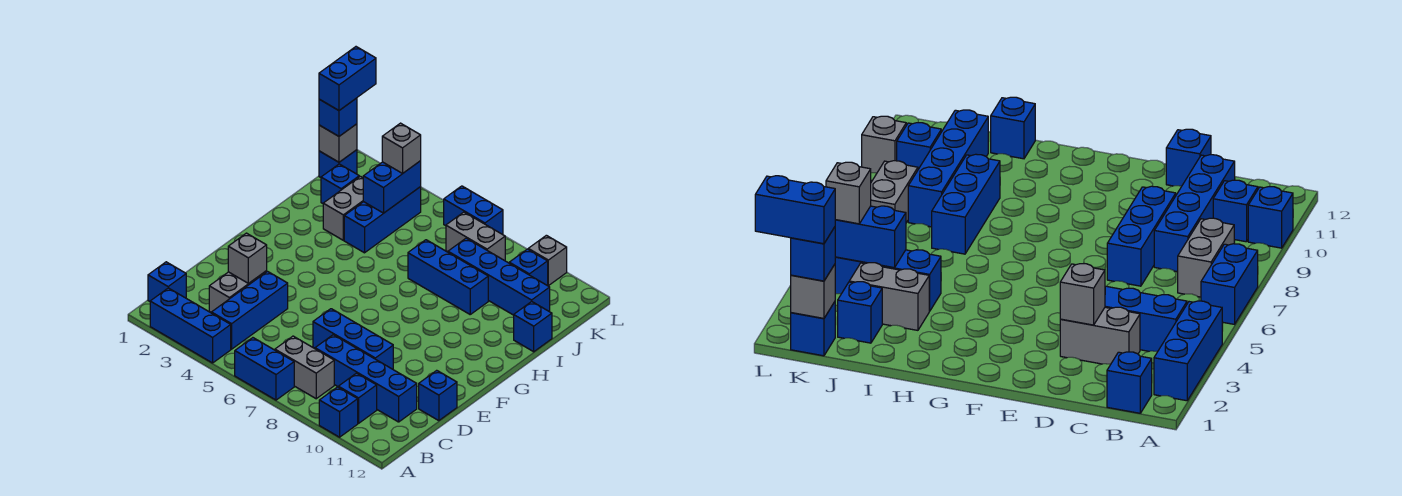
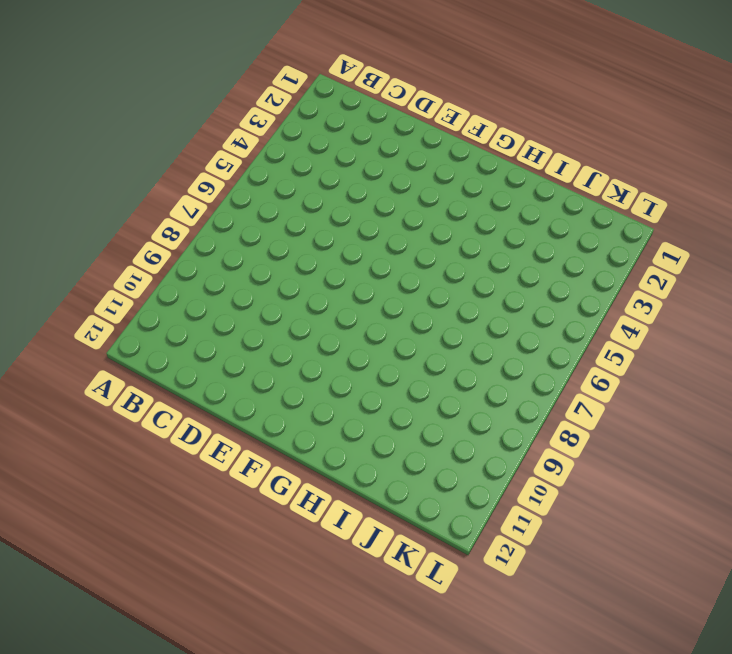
none -> blue brick A2:A4 level 1
none -> blue brick A6:A7 level 1
none -> blue brick A10 level 1

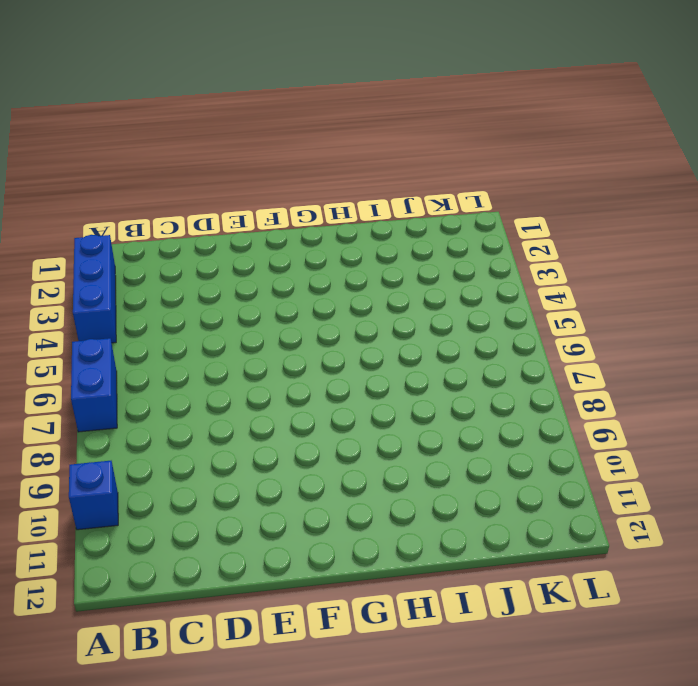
none -> blue brick B1 level 1
none -> blue brick B4:D4 level 1
none -> grey brick B7:B8 level 1

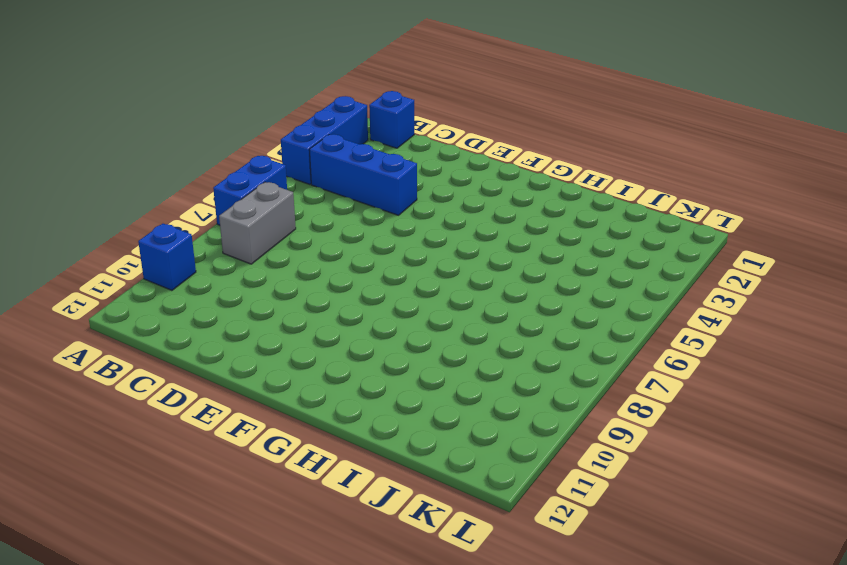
none -> blue brick B10 level 1
none -> grey brick C3:D3 level 1
none -> blue brick C8:C11 level 1

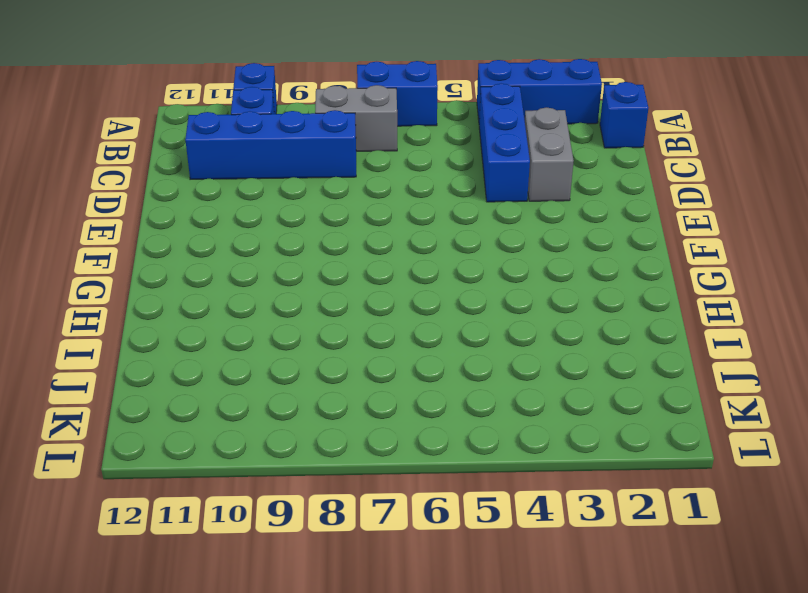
none -> blue brick D7:D9 level 1
none -> blue brick D12 level 1
none -> grey brick I3:J3 level 1

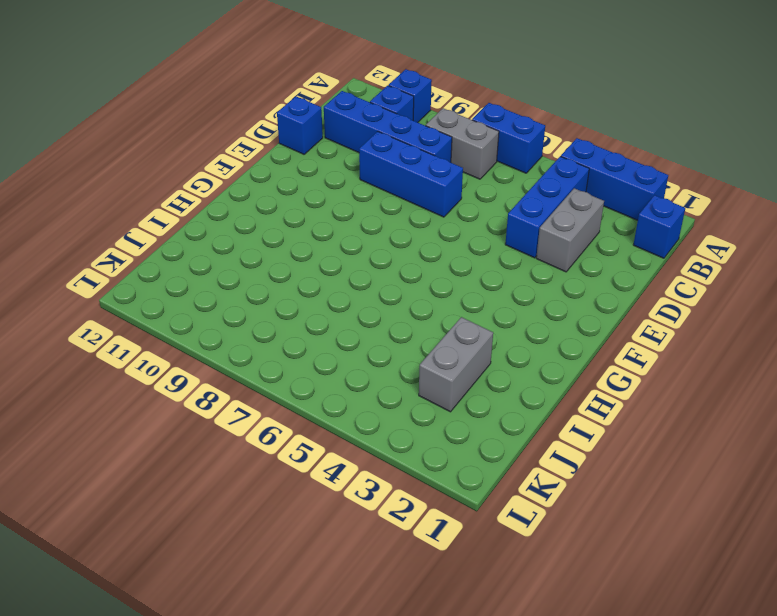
none -> blue brick I4:K4 level 1
none -> blue brick I7:I9 level 1
none -> blue brick I12 level 1

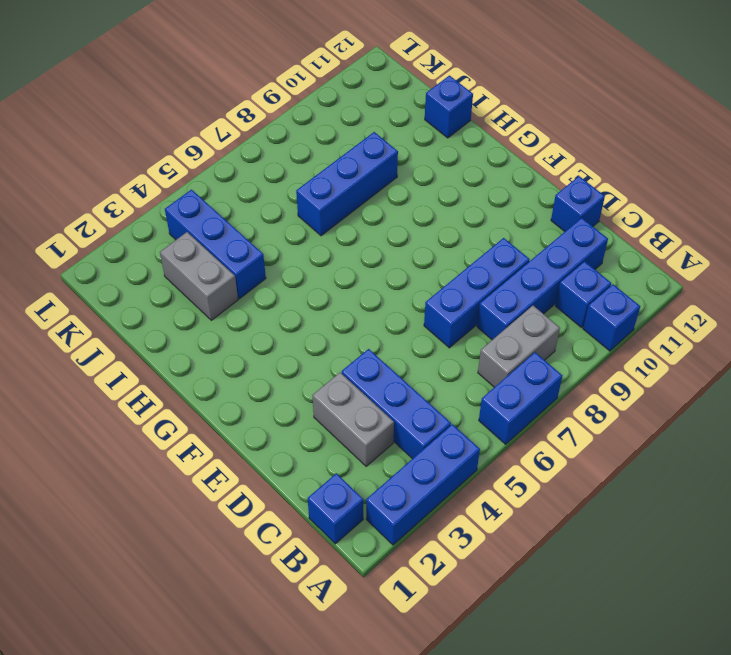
none -> blue brick J2 level 1
none -> blue brick J8:J11 level 1
none -> blue brick K1 level 1

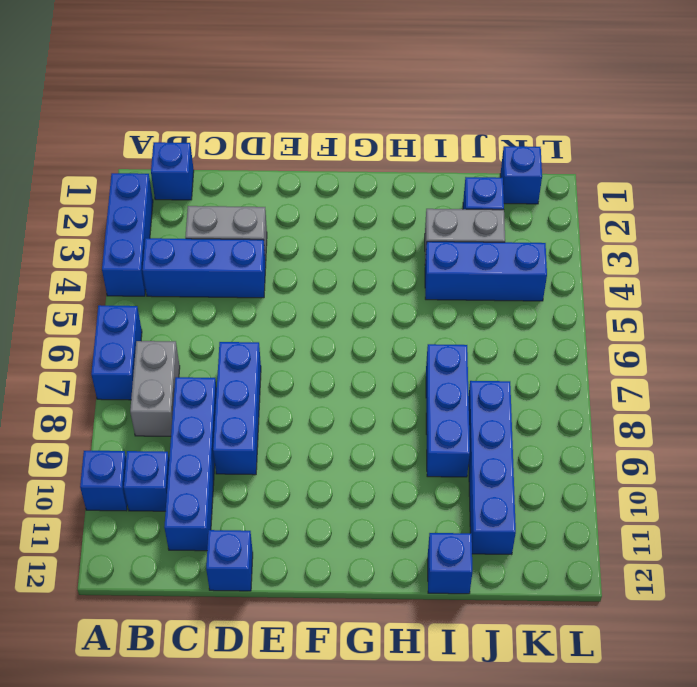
none -> grey brick K7:K8 level 1
none -> blue brick K10 level 1
none -> blue brick L6:L7 level 1

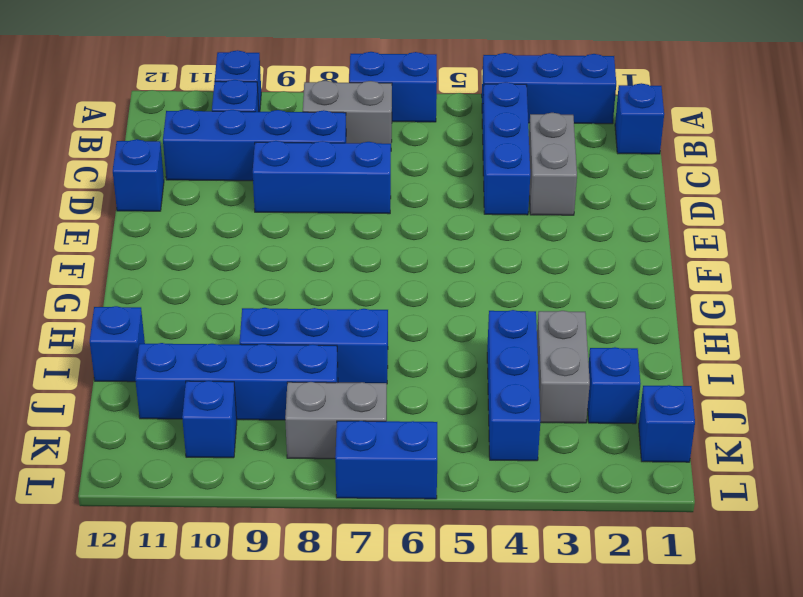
none -> grey brick L10 level 1
none -> grey brick D3 level 2
none -> blue brick J4:K4 level 2

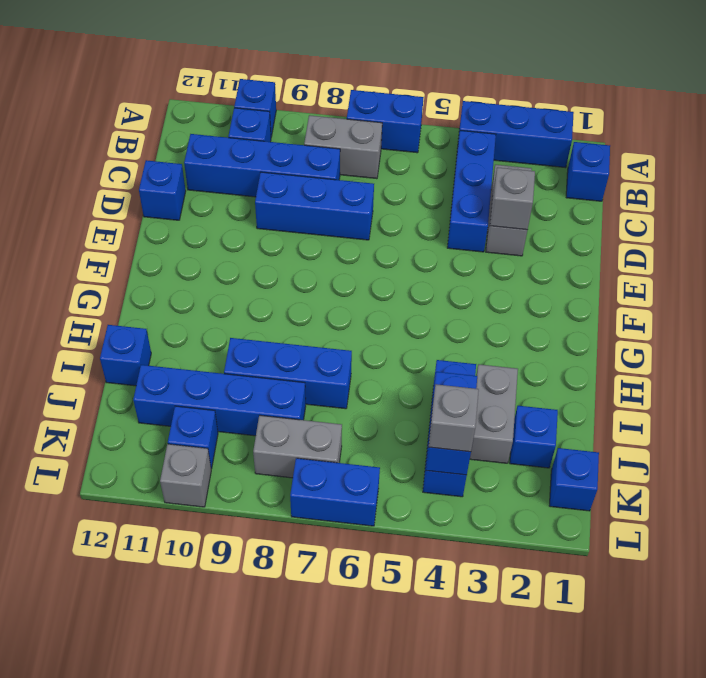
none -> grey brick K1 level 2
none -> blue brick K1 level 3
none -> blue brick K1:L1 level 4

